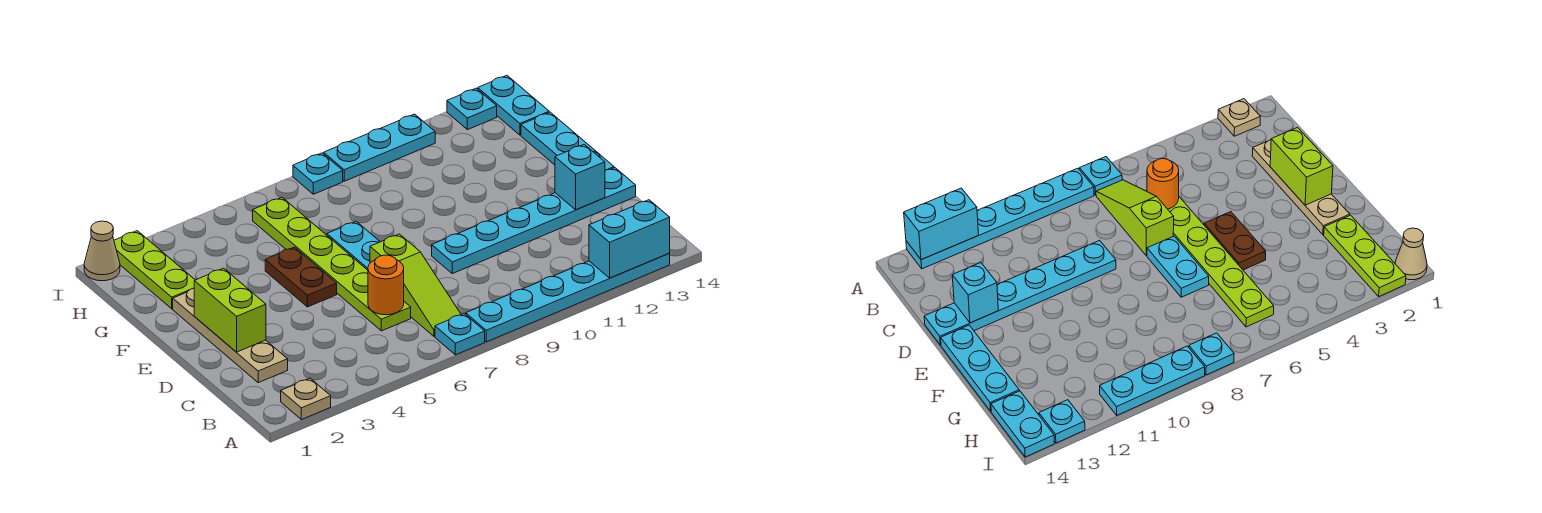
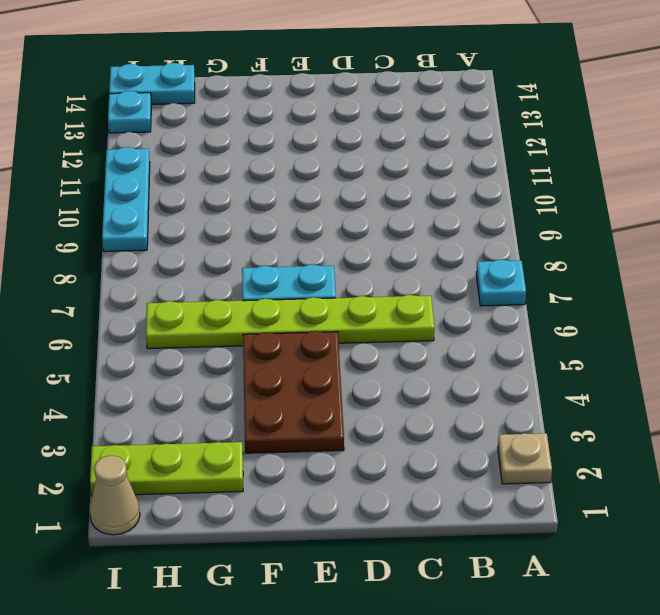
brown plate E3:F5 level 1 -> brown plate E5:F5 level 1
none -> cyan plate A8:A13 level 1
none -> lime slope B7:D7 level 1 top D
none -> tan plate C2:F2 level 1

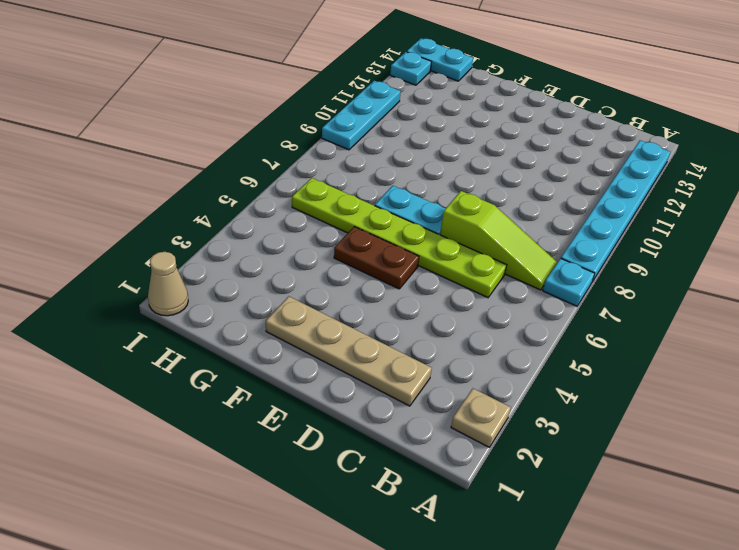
none -> cyan plate D9:D14 level 1
none -> cyan plate E14:G14 level 1
none -> lime plate G2:I2 level 1

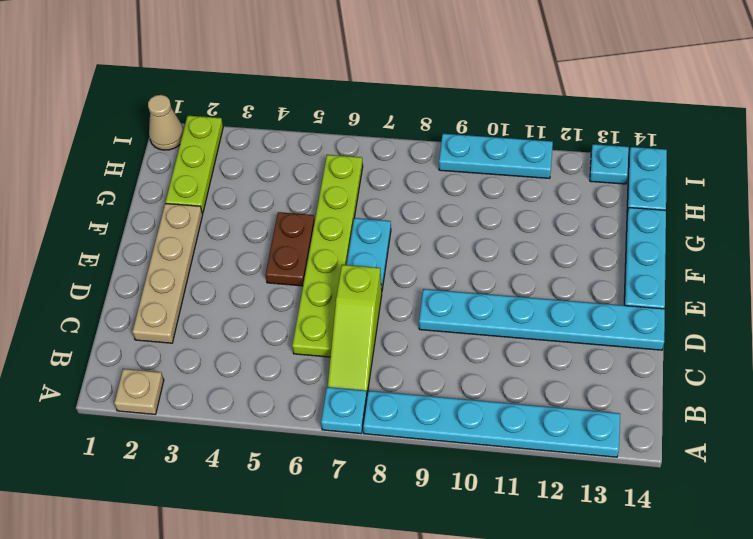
none -> cyan plate I8 level 1
none -> cyan brick A12:A13 level 2
none -> orange round brick C6 level 2

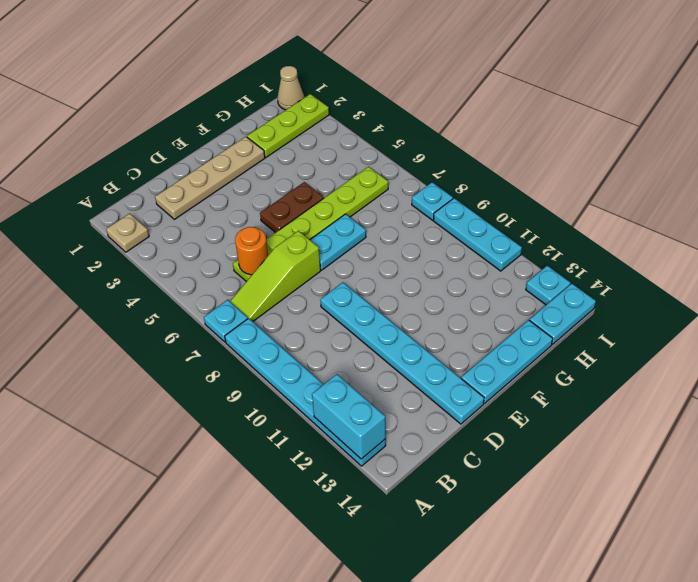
none -> lime brick D2:E2 level 2
none -> cyan brick D13 level 2

